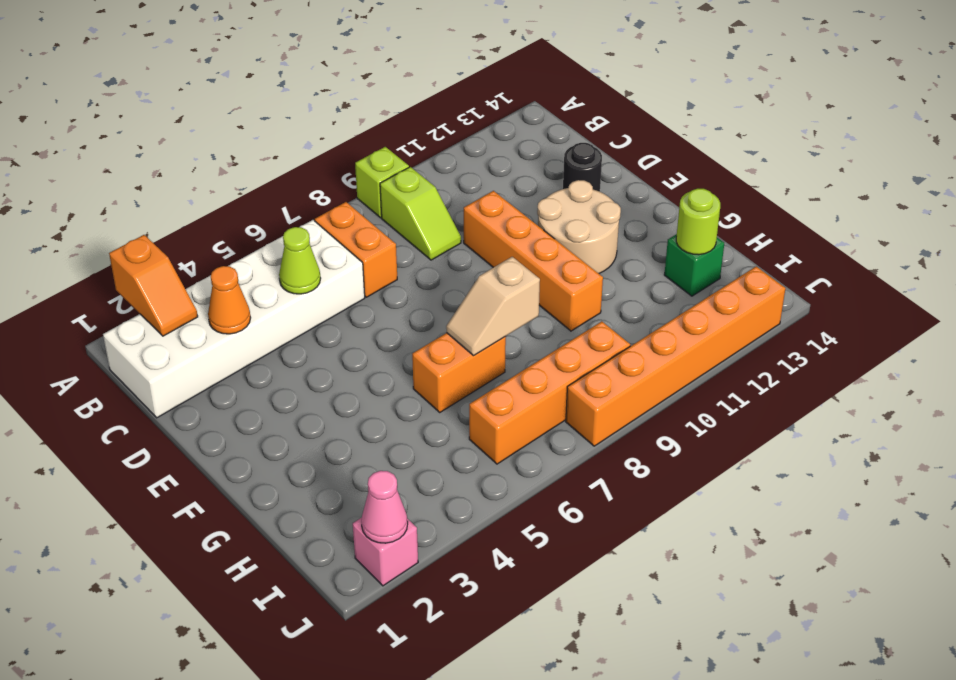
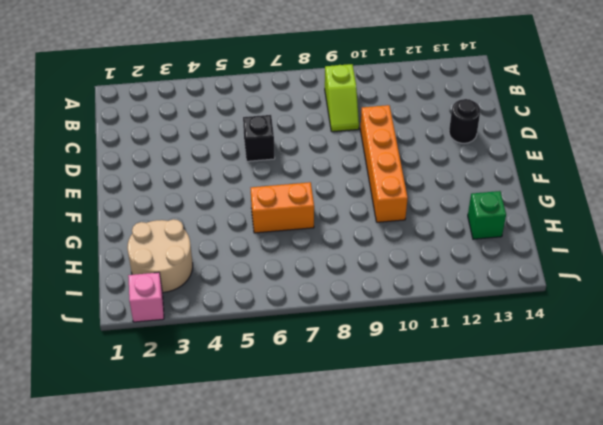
black brick D6 level 1 -> none
tan round brick H2:I3 level 1 -> tan round brick E11:F12 level 1
none -> lime brick A9 level 1
none -> white brick B1:C6 level 1
none -> orange brick B7:C7 level 1

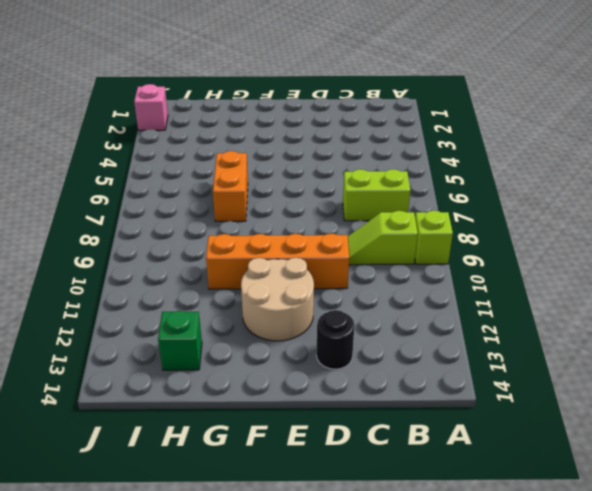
lime brick B7:C7 level 1 -> orange brick B7:C7 level 1
none -> white brick B1:C6 level 1
none -> orange brick I6:I9 level 1
none -> orange brick J8:J13 level 1

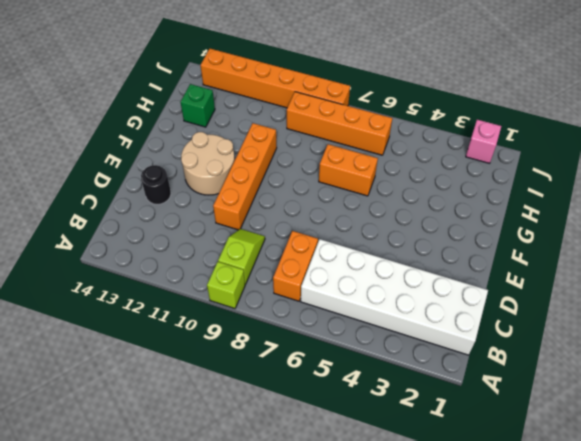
none -> orange slope A2:B2 level 2 top A
none -> orange cone C3 level 2
none -> lime cone C5 level 2

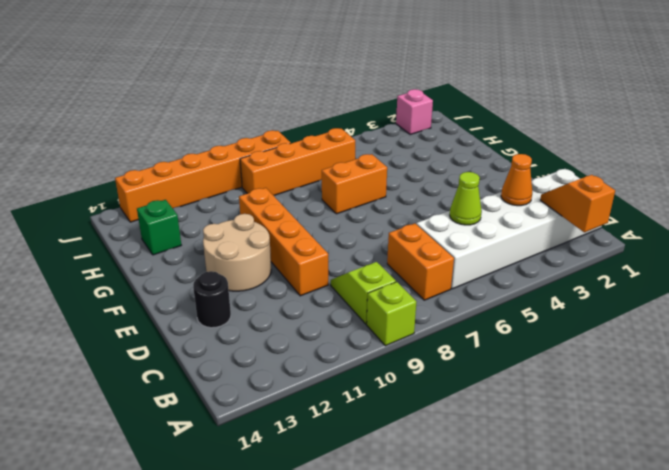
none -> tan slope G7:G8 level 2 top 8
none -> lime round brick H13 level 2
none -> pink cone J2 level 2

